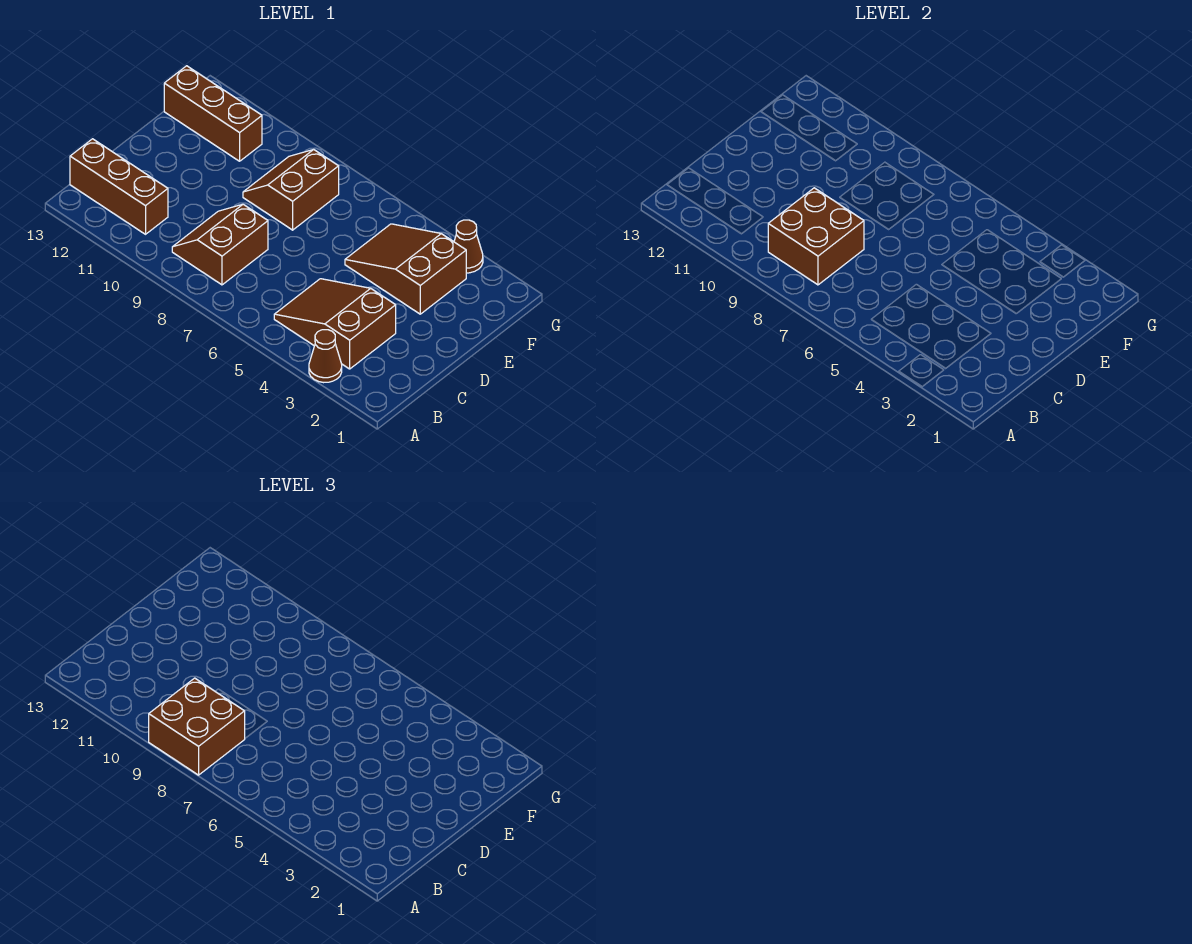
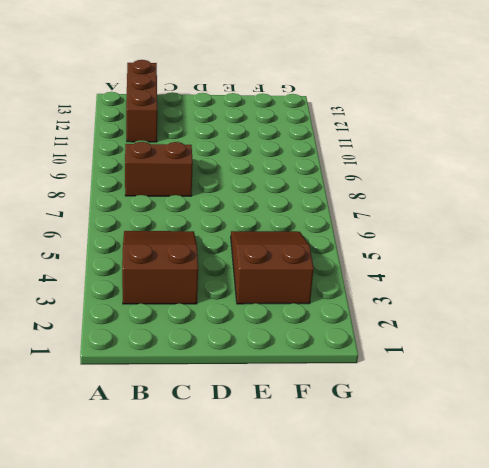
none -> brown cone A3 level 1
none -> brown slope E8:F9 level 1 top 8

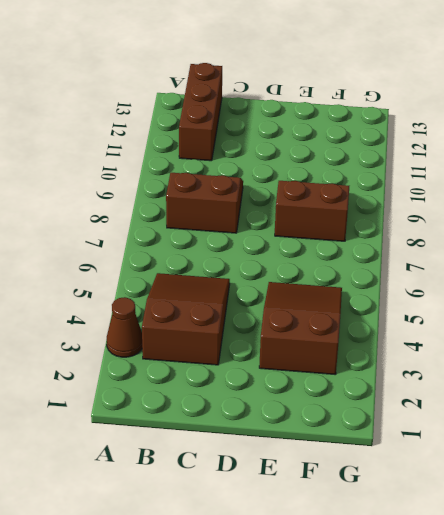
none -> brown brick F11:F13 level 1
none -> brown cone G3 level 1

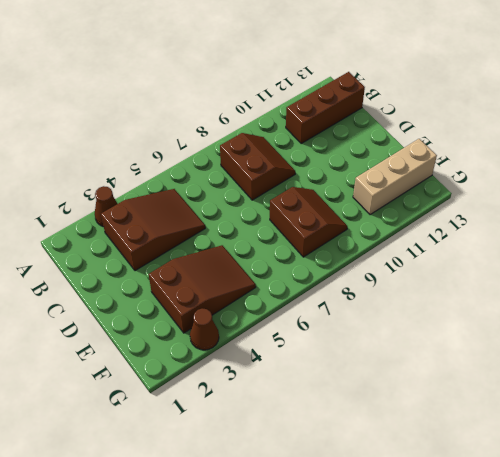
tan brick F11:F13 level 1 -> brown brick F11:F13 level 1
none -> brown brick B8:C9 level 2
none -> brown brick A8:B9 level 3

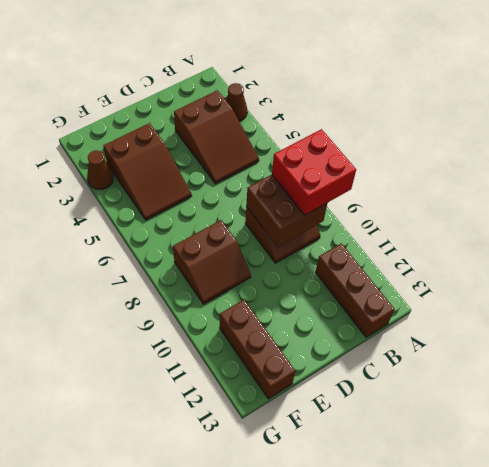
red brick A8:B9 level 3 -> brown brick A8:B9 level 3

